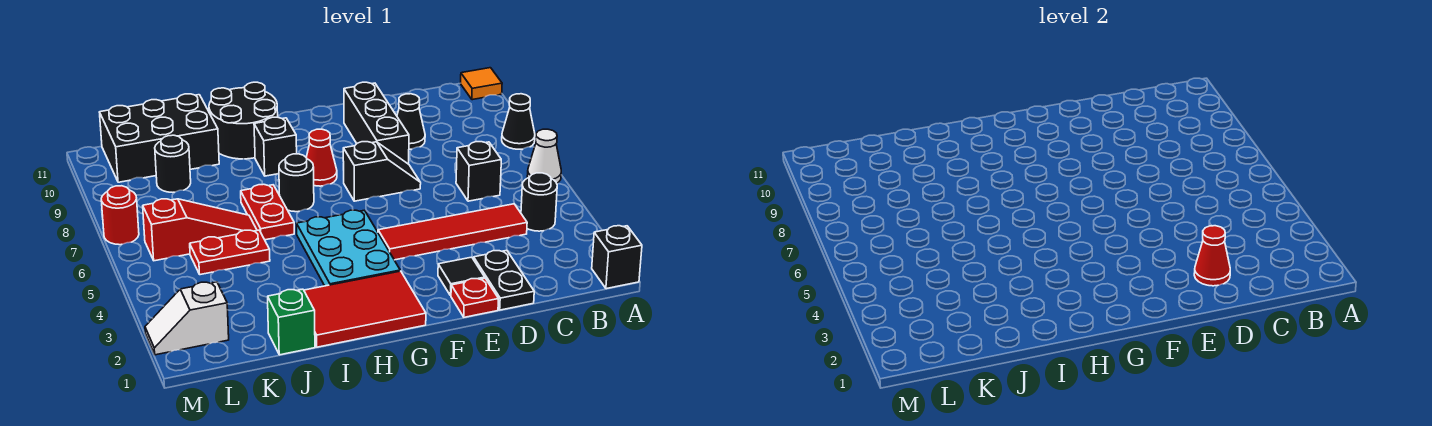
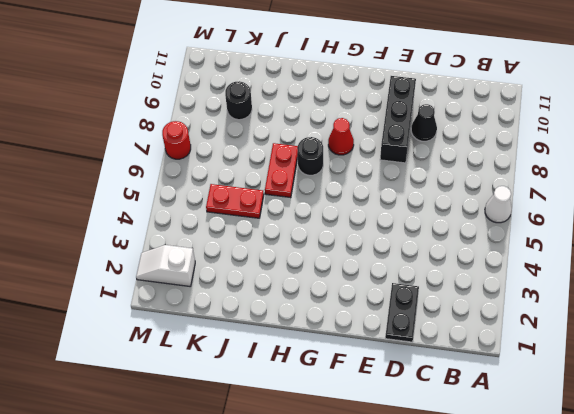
none -> black brick A1 level 1
none -> black cone A8 level 1
none -> orange tile A11 level 1

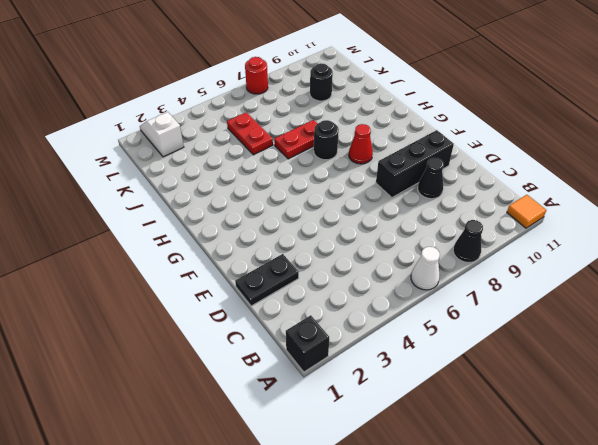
none -> black round brick B4 level 1
none -> red tile C4:F4 level 1
none -> black brick C6 level 1

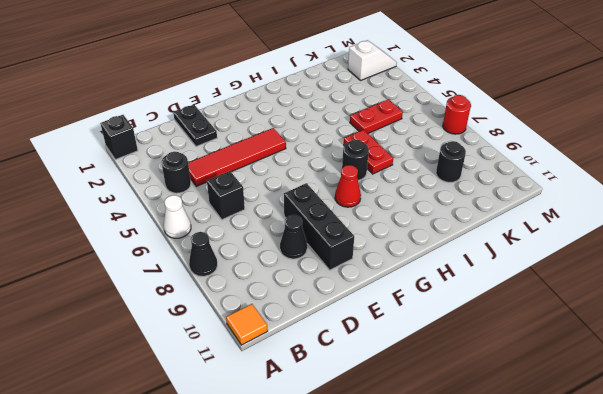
none -> red plate E1 level 1
none -> black tile E2 level 1
none -> black slope E7:F7 level 1 top F

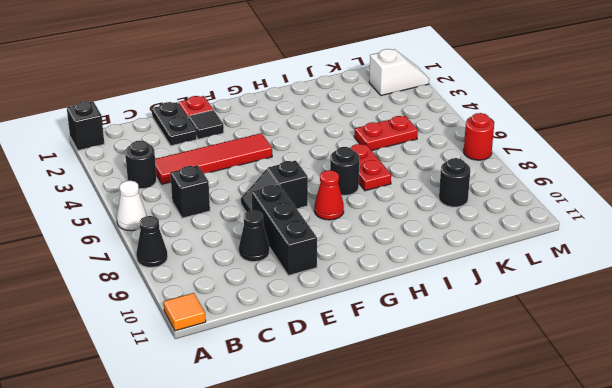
none -> red tile G1:I2 level 1
none -> cyan plate G3:H5 level 1
none -> black brick H9 level 1

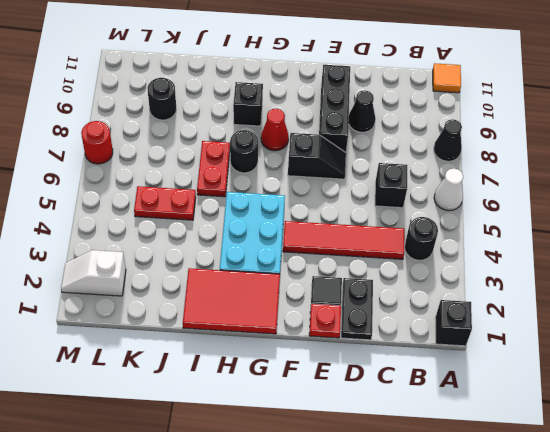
none -> black round brick H10:I11 level 1
none -> green brick J1 level 1
none -> red slope J6:L6 level 1 top L

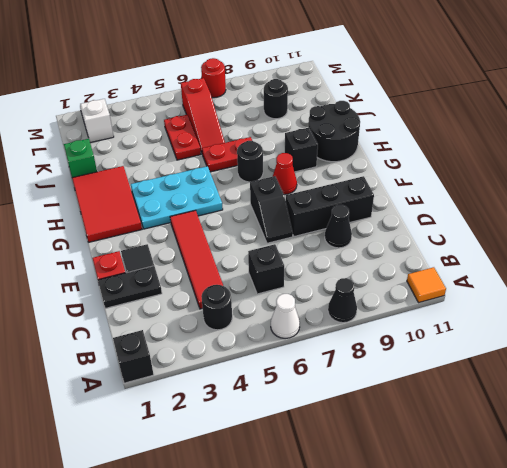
none -> black brick J10:L11 level 1
none -> red cone D2 level 2

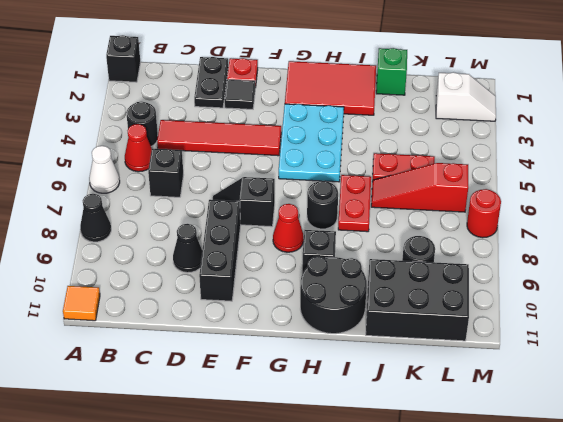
red cone B5 level 1 -> red cone D2 level 2

